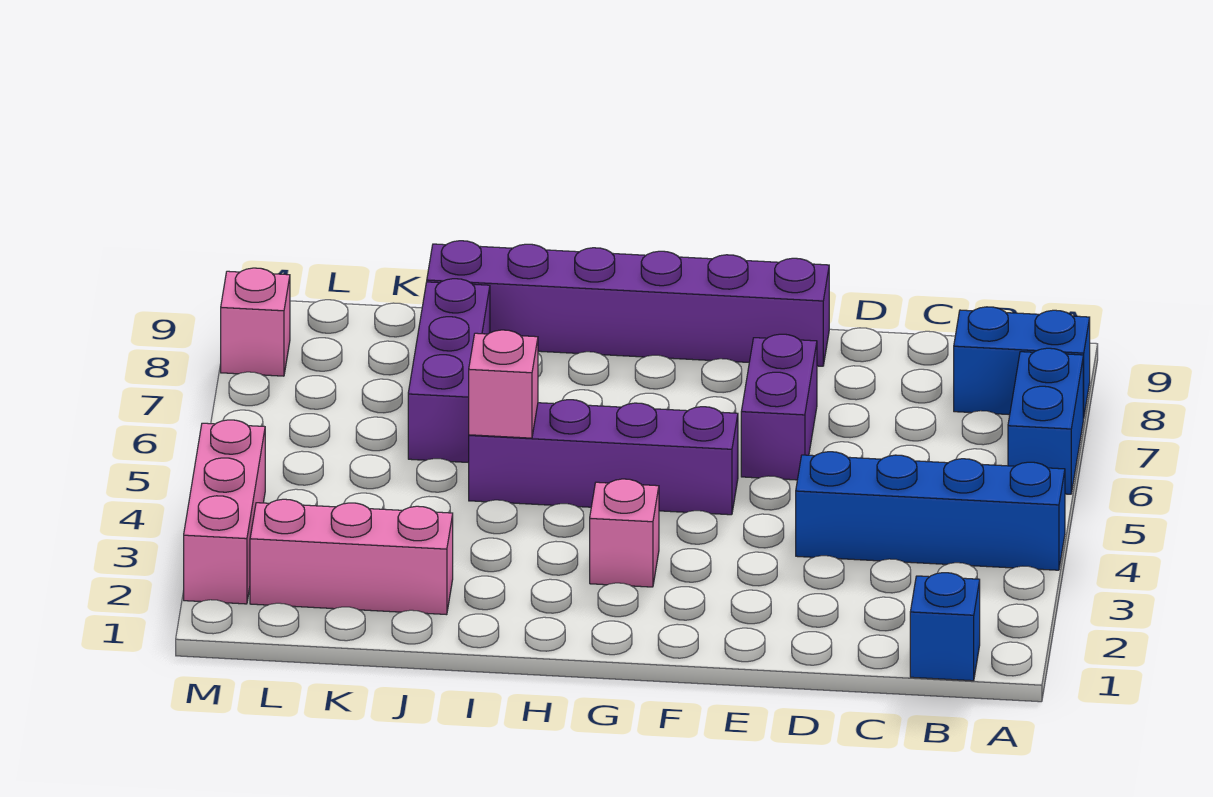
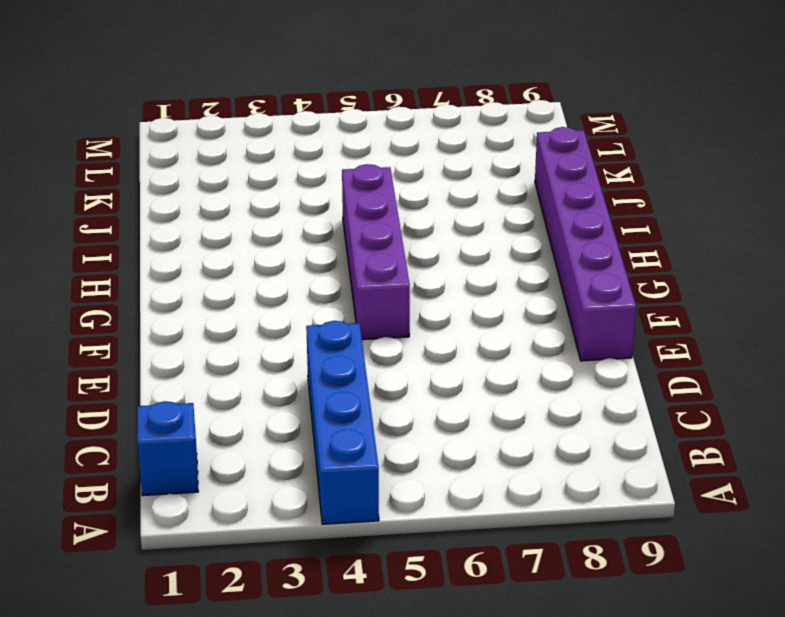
none -> blue brick A6:A7 level 1
none -> blue brick A8:B8 level 1
none -> purple brick E6:E7 level 1

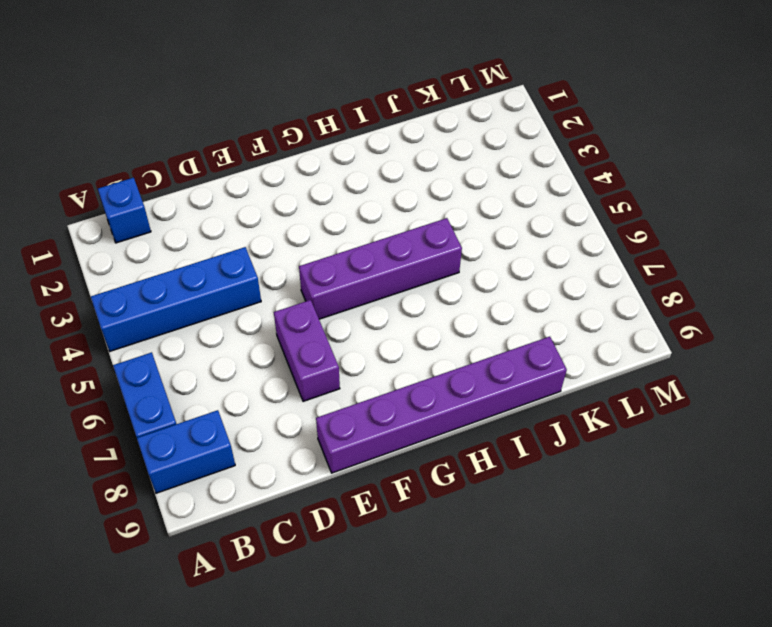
none -> pink brick G3 level 1
none -> pink brick J2:L2 level 1
none -> purple brick J6:J8 level 1

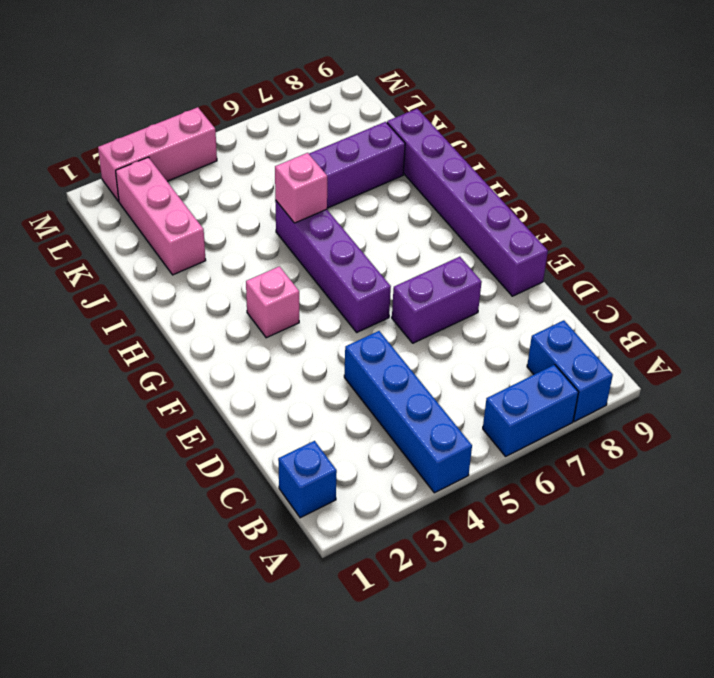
none -> pink brick M8 level 1

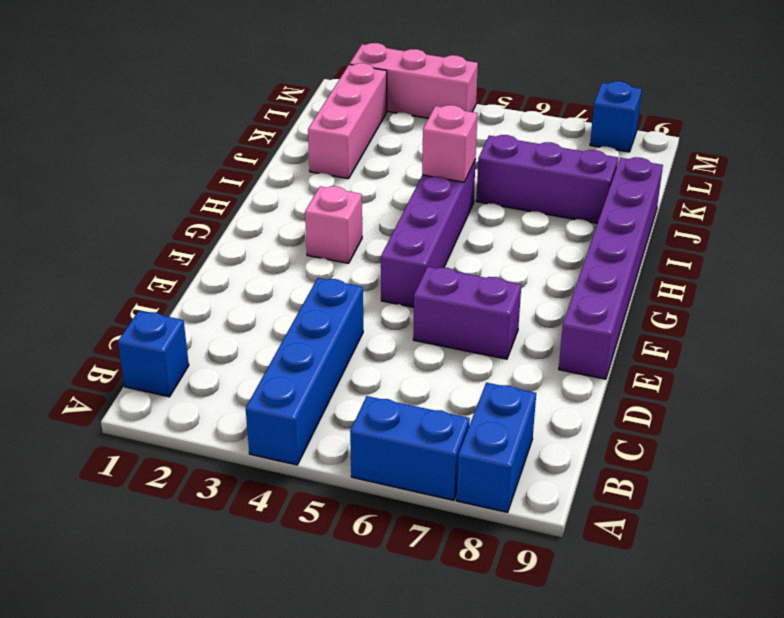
blue brick M8 level 1 -> pink brick M8 level 1

